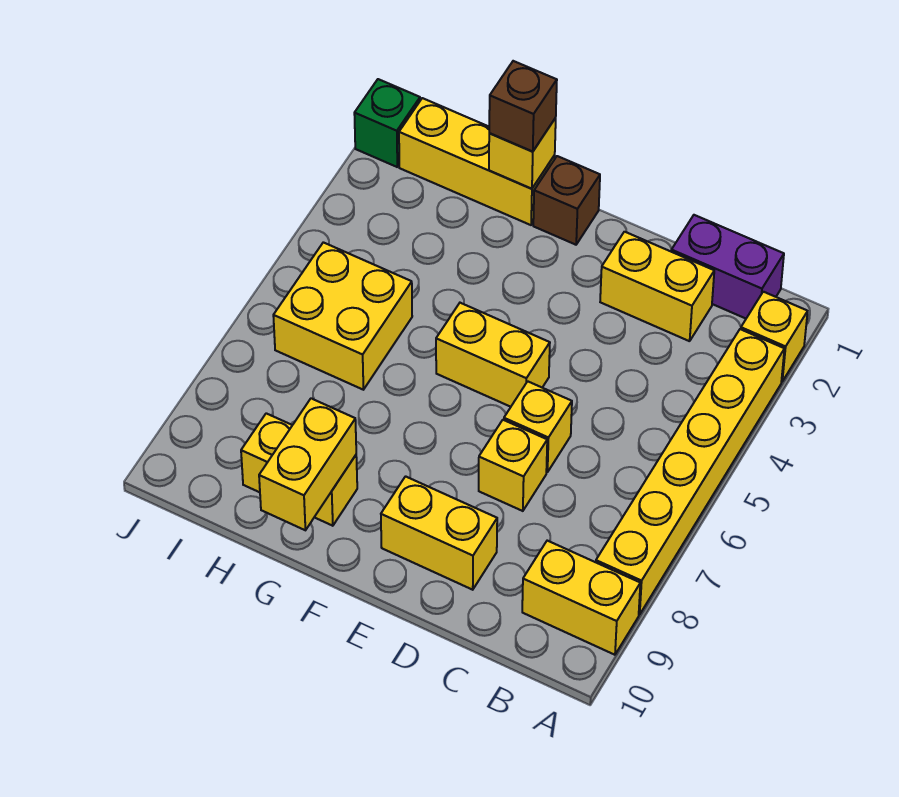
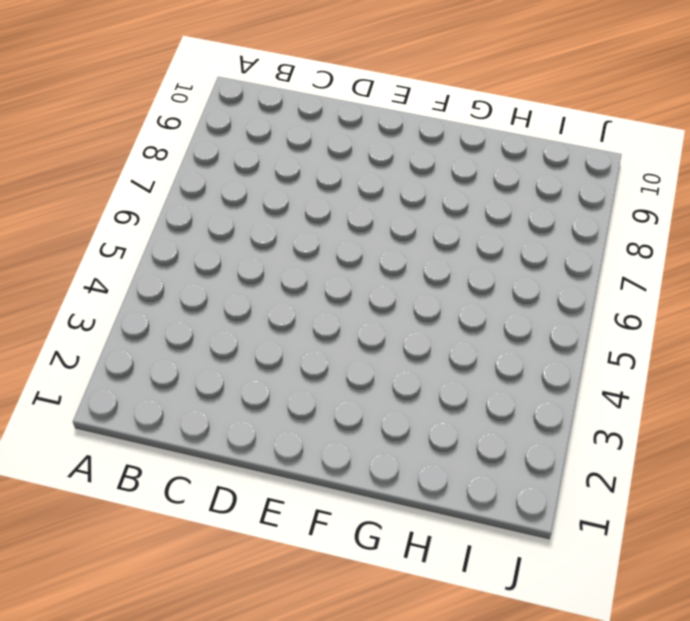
none -> yellow brick A2 level 1
none -> yellow brick A3:A8 level 1
none -> yellow brick A9:B9 level 1

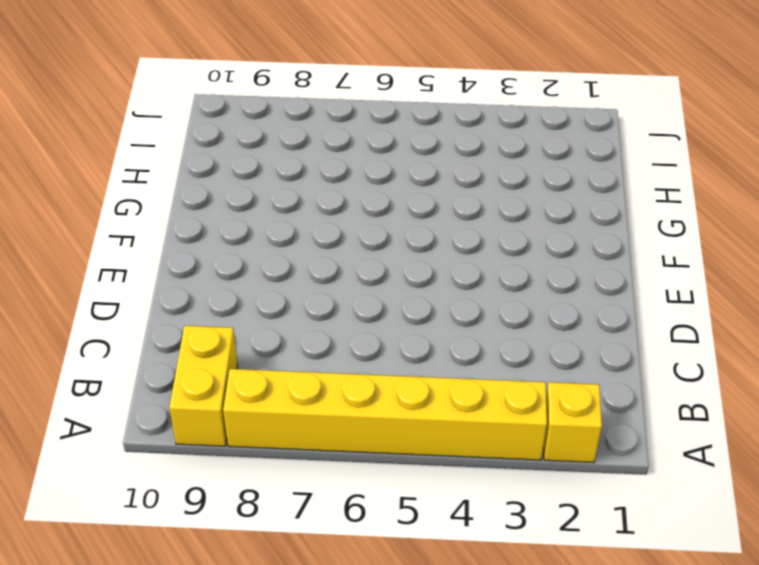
none -> purple brick B1:C1 level 1
none -> yellow brick C2:D2 level 1
none -> yellow brick D6 level 1

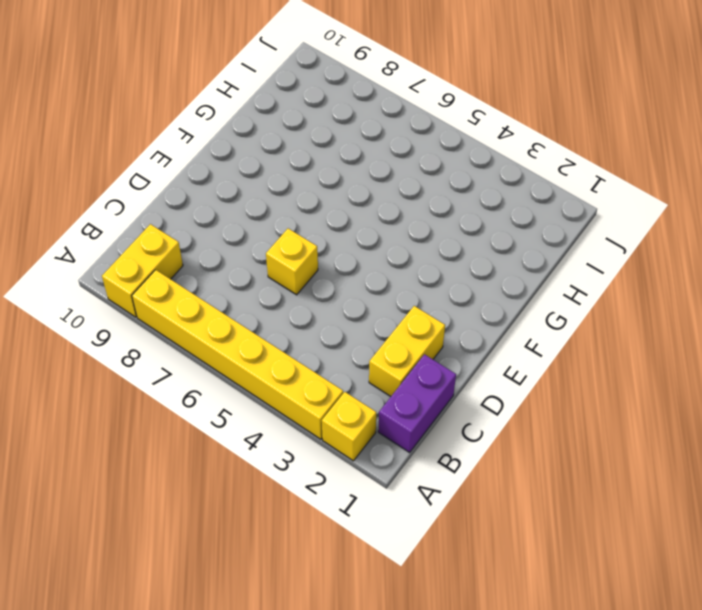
none -> yellow brick D7 level 1
none -> yellow brick D9:E9 level 1
none -> yellow brick E5:F5 level 1

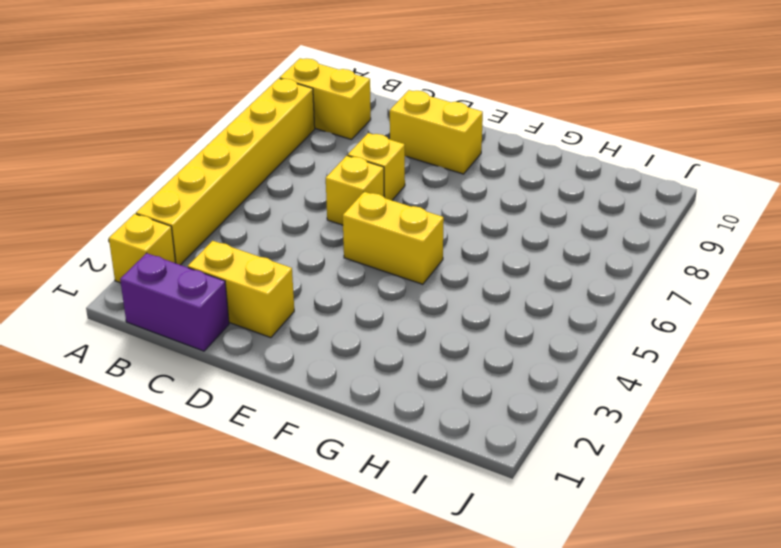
none -> brown brick F1 level 1
none -> yellow brick G1:I1 level 1
none -> yellow brick G9:H9 level 1

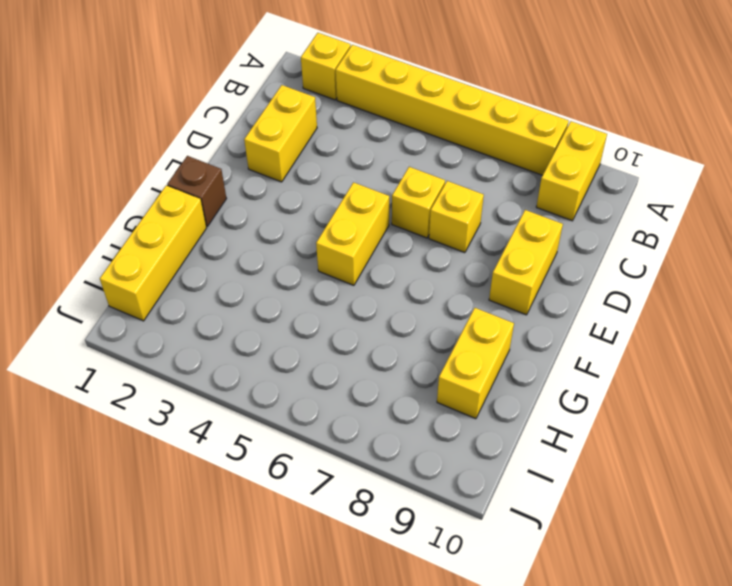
none -> purple brick B1:C1 level 1
none -> yellow brick H5:I6 level 1
none -> green brick J1 level 1

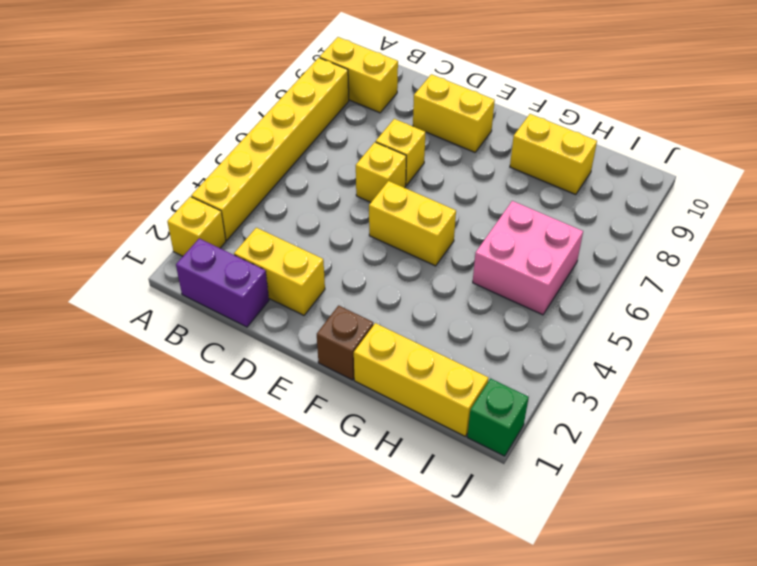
pink brick H5:I6 level 1 -> yellow brick H5:I6 level 1
none -> yellow brick G1 level 2
none -> yellow brick G9:G10 level 2
none -> brown brick G1 level 3

